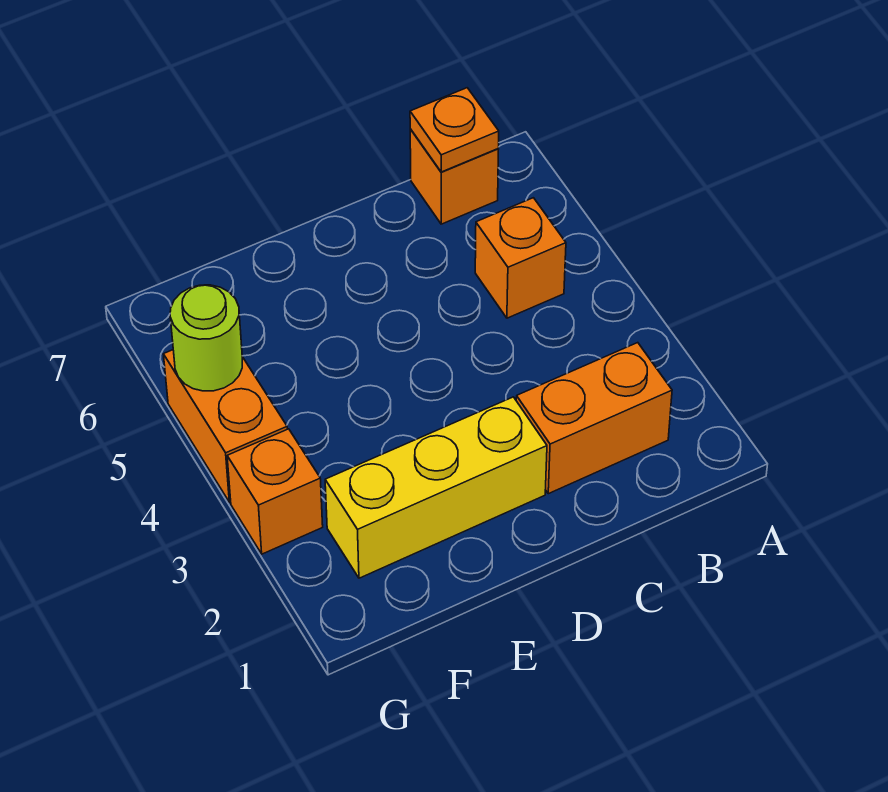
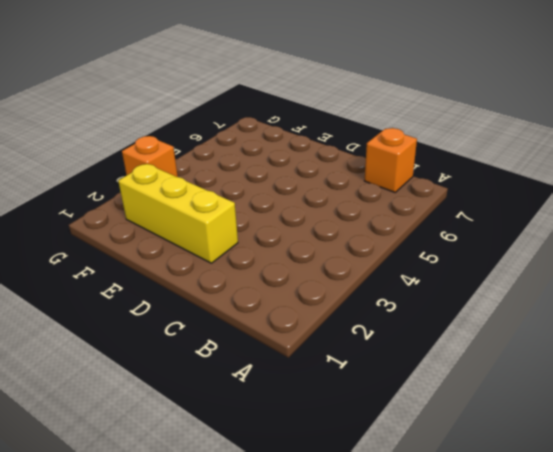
none -> orange brick B2:C2 level 1
none -> orange brick B5 level 1

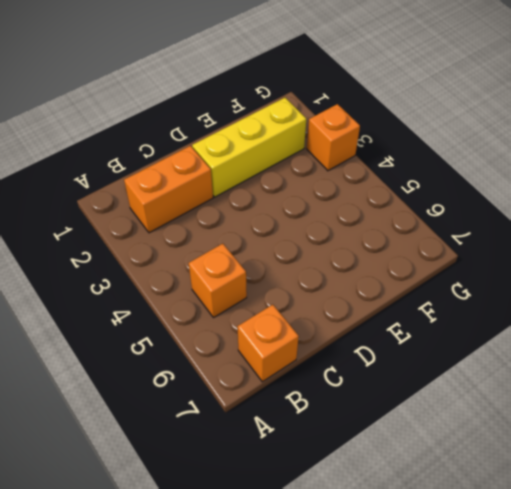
none -> orange brick G4:G5 level 1
none -> orange plate B7 level 2

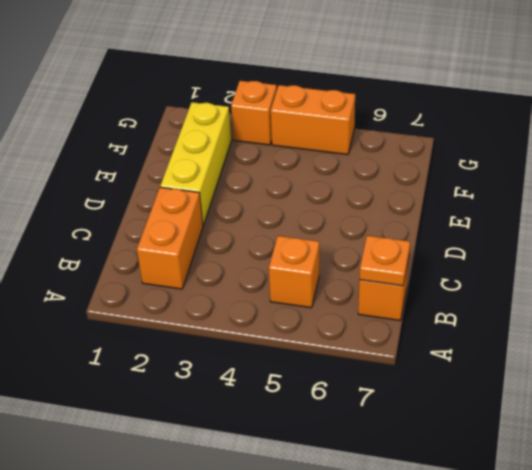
none -> lime round brick G5 level 2

